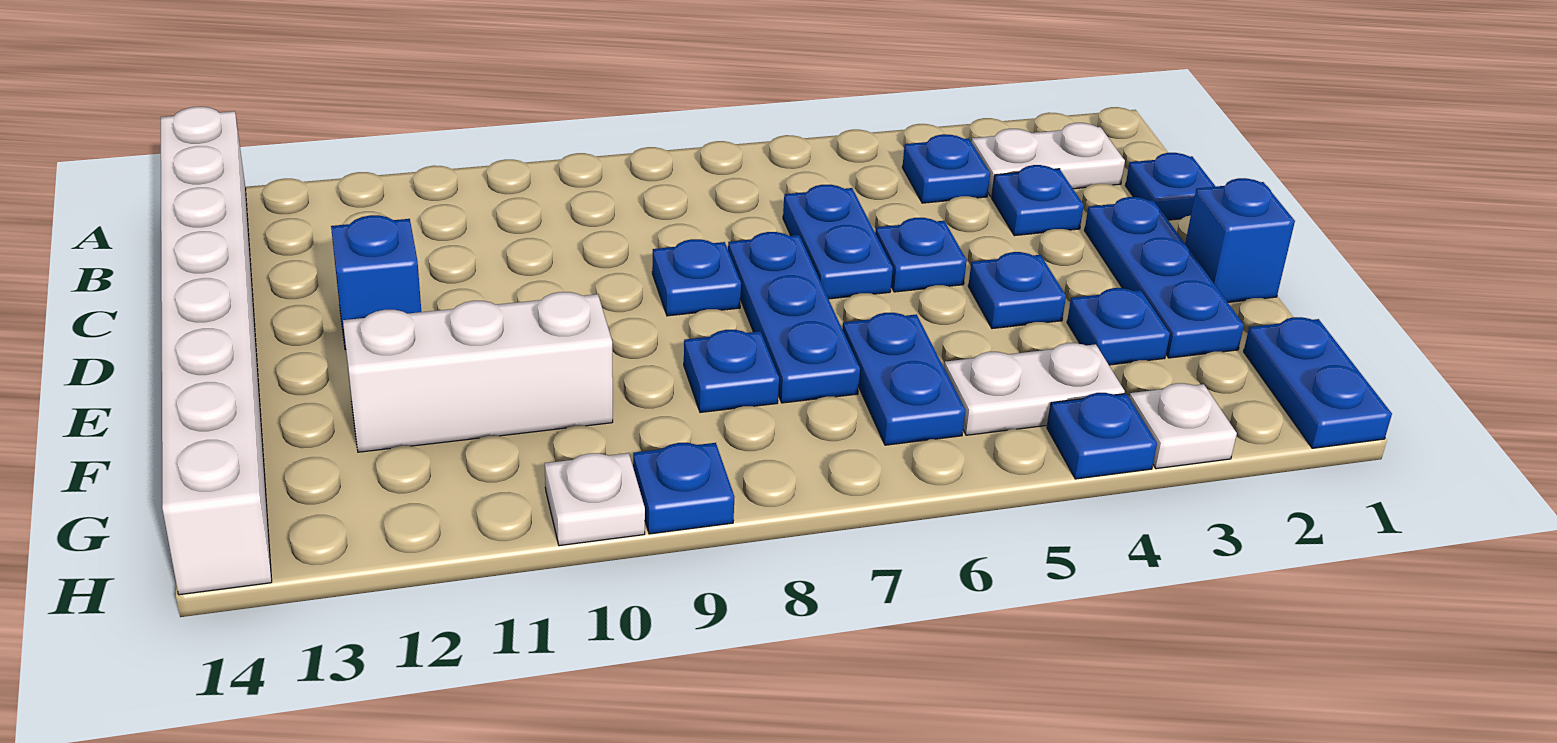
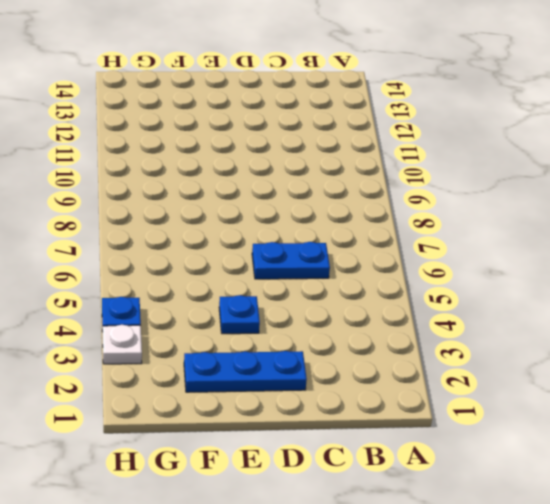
none -> white brick A14:H14 level 1
none -> white plate B2:B3 level 1
none -> blue plate B4 level 1

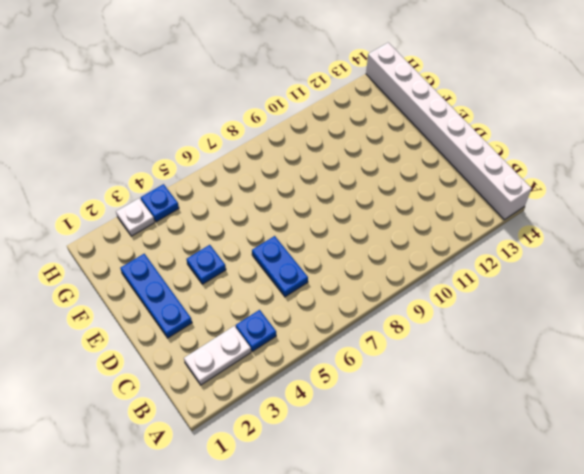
none -> blue plate C1 level 1
none -> blue plate C3 level 1
none -> blue plate D5 level 1

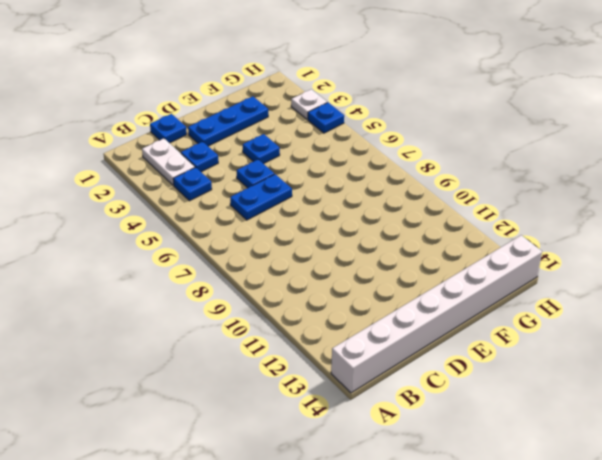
none -> blue plate D7:F7 level 1
none -> blue plate D8 level 1
none -> blue brick D12 level 1

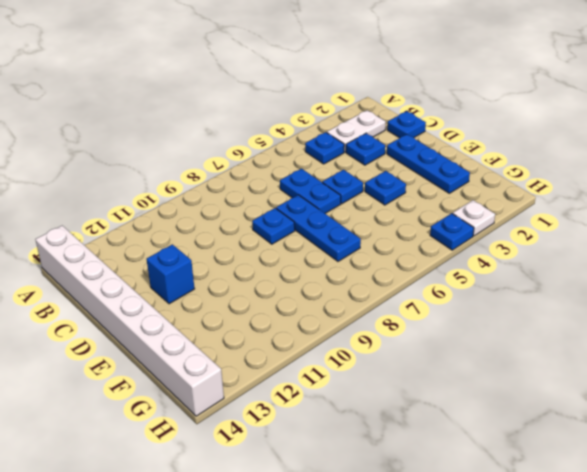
none -> blue brick E1 level 1
none -> blue plate F3 level 1
none -> blue plate F6:G6 level 1

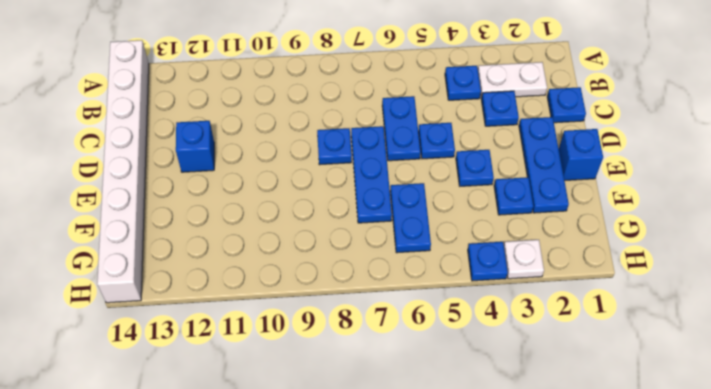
none -> blue plate F8 level 1
none -> white brick F10:F12 level 1
none -> blue plate G1:H1 level 1

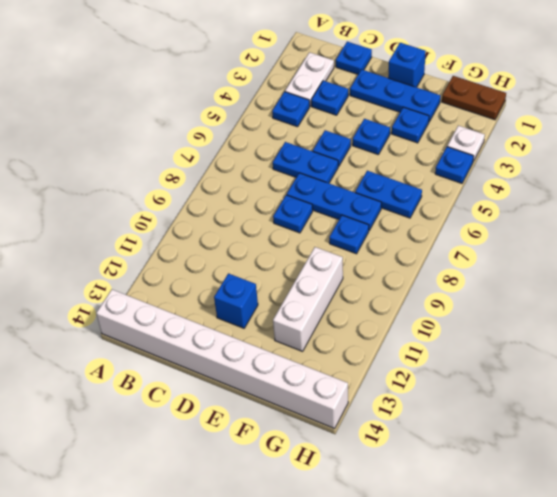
brown plate G1:H1 level 1 -> blue plate G1:H1 level 1
none -> white plate G4:G5 level 1
none -> blue plate H9 level 1
none -> white plate H10 level 1

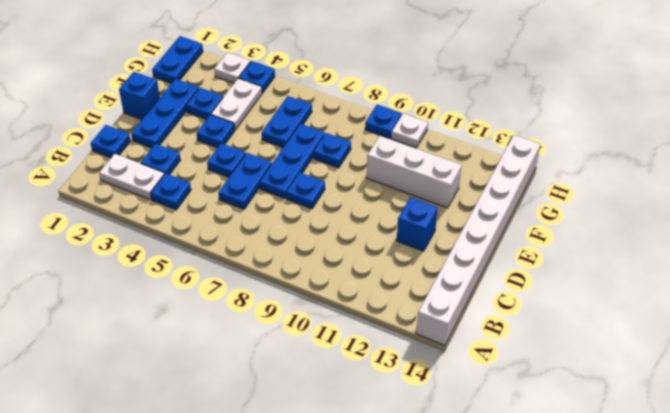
white plate F4:G4 level 1 -> white plate G4:G5 level 1

